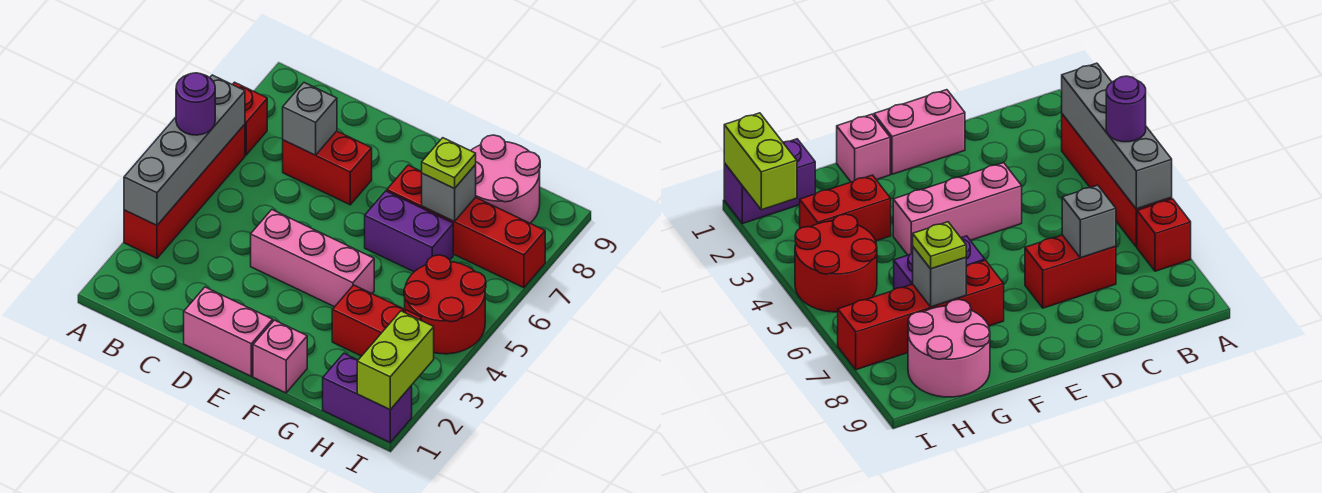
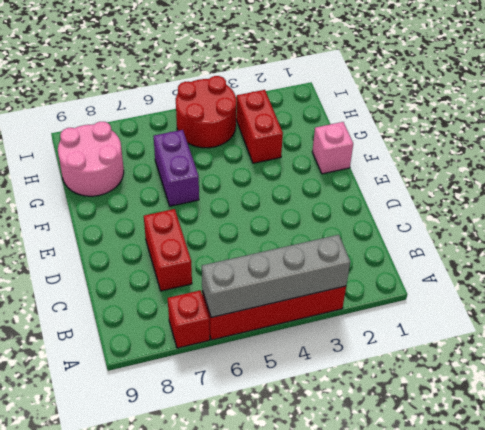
none -> pink brick D1:E1 level 1
none -> pink brick D4:F4 level 1
none -> red brick F7:I7 level 1

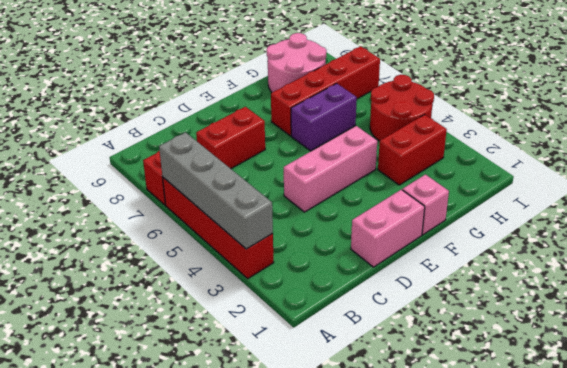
none -> purple brick H1:I1 level 1
none -> grey brick C7 level 2
none -> grey brick G7 level 2

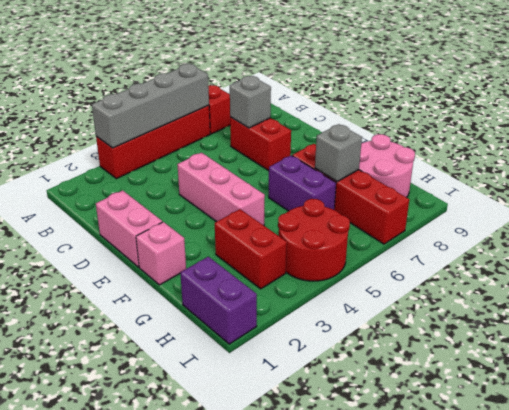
none -> lime brick I1:I2 level 2
none -> purple round brick A5 level 3
none -> lime plate G7 level 3

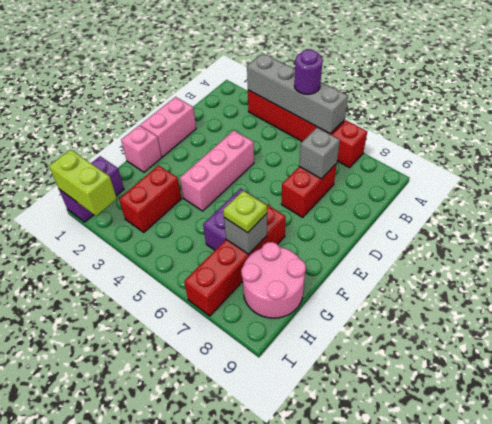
none -> red round brick H4:I5 level 1

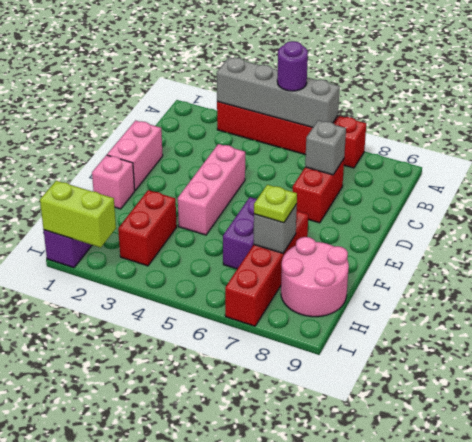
none -> red round brick H4:I5 level 1

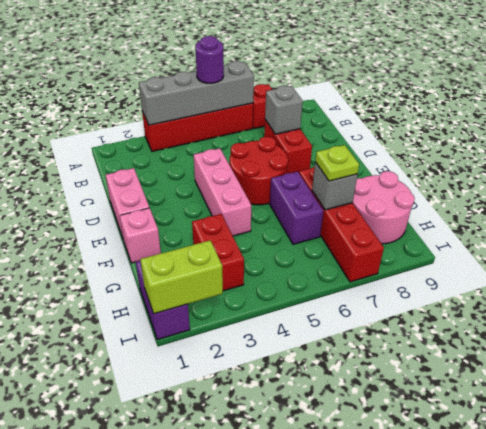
red round brick D5:E6 level 1 -> red round brick H4:I5 level 1

